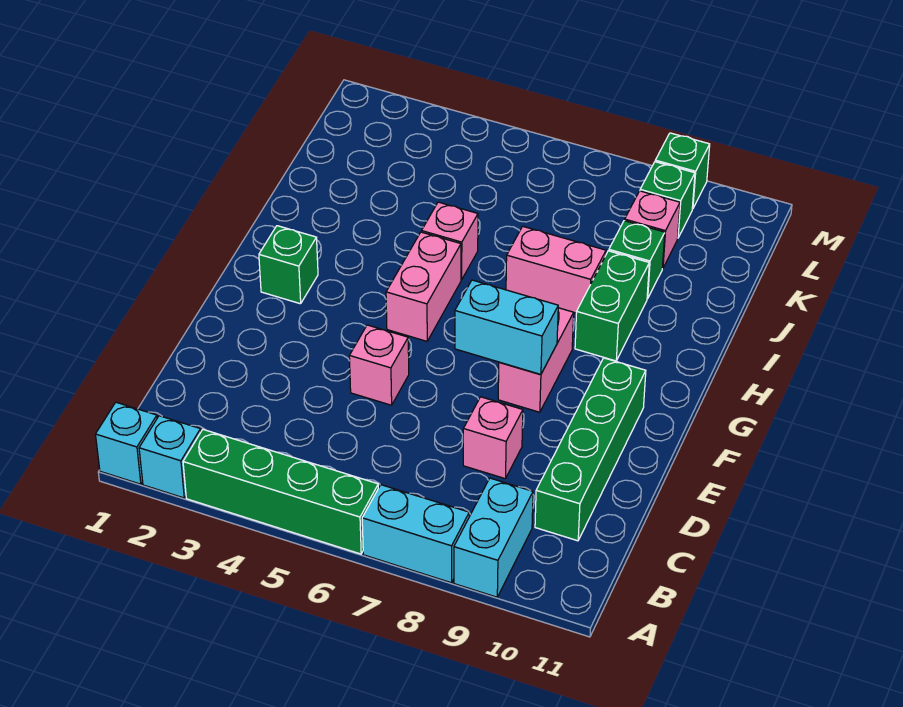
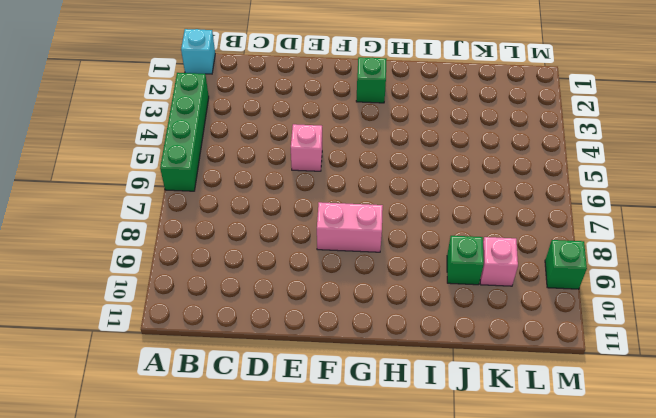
none -> cyan brick A2 level 1
none -> cyan brick A7:A8 level 1
none -> cyan brick A9:B9 level 1

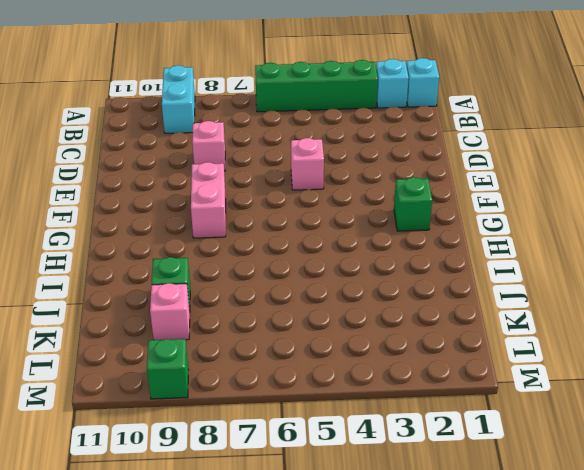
none -> cyan brick A7:A8 level 1
none -> green brick C10:F10 level 1
none -> pink brick G5:H5 level 1

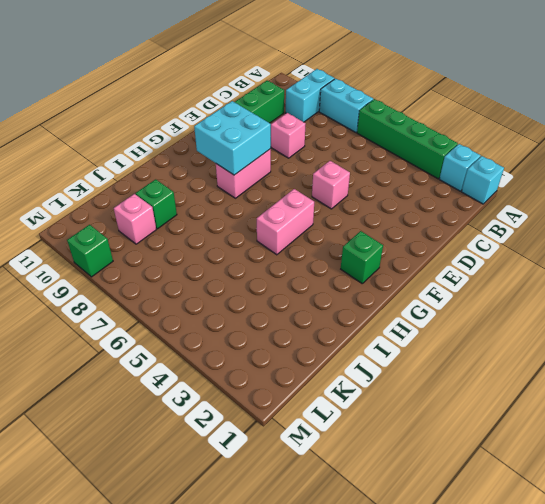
cyan brick F8:G9 level 2 -> cyan brick F7:F8 level 2
none -> green brick H9:I9 level 1
none -> pink brick I5 level 1
none -> pink brick I7:I8 level 1

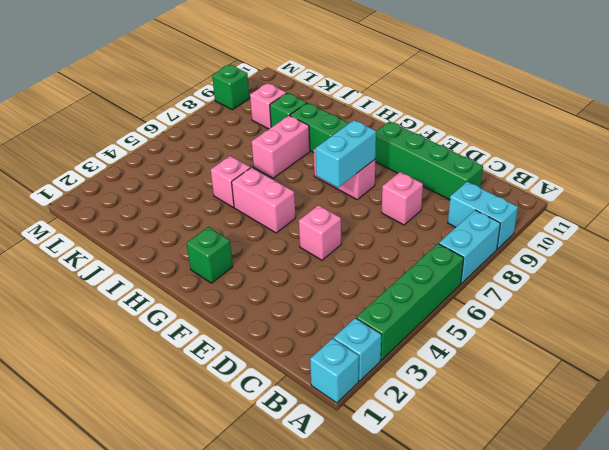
none -> green brick L9 level 1

